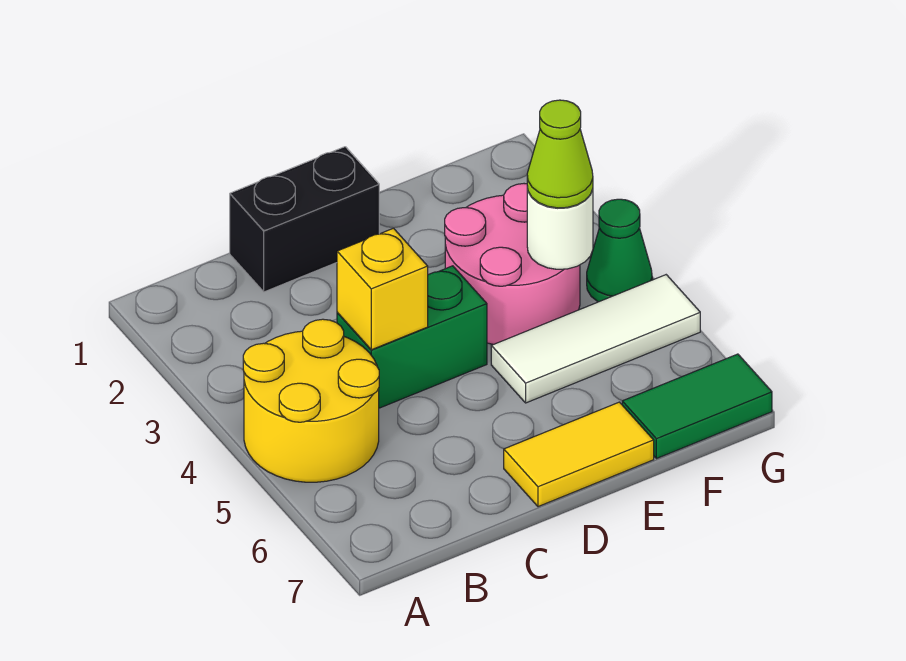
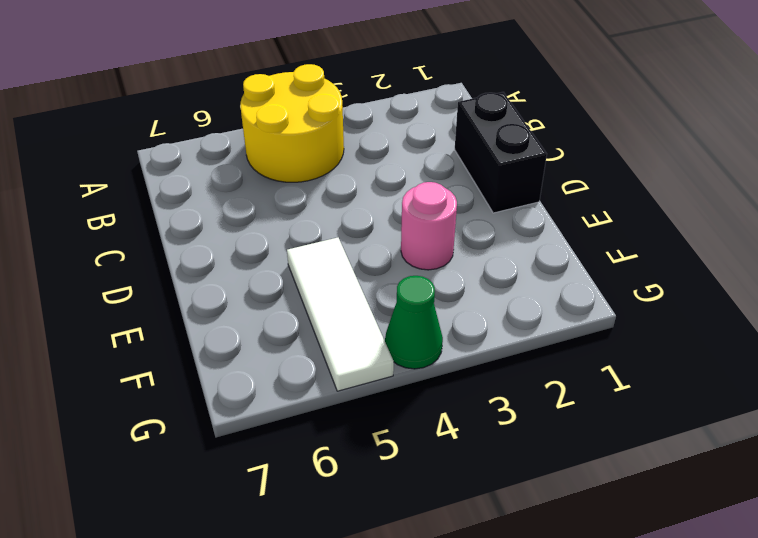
pink round brick E3 level 1 -> pink round brick E3:F4 level 1
none -> green brick C4:D4 level 1
none -> yellow tile D7:E7 level 1

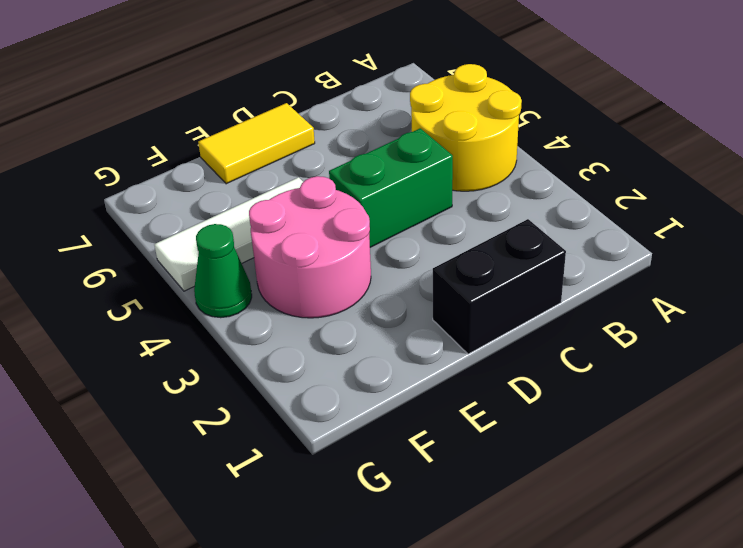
none -> green tile F7:G7 level 1
none -> yellow brick C4 level 2

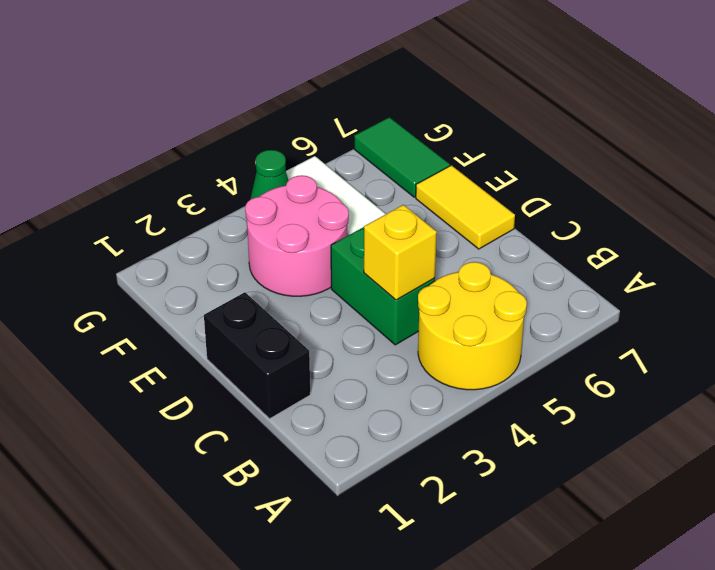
none -> white round brick F4 level 2
none -> lime cone F4 level 3

